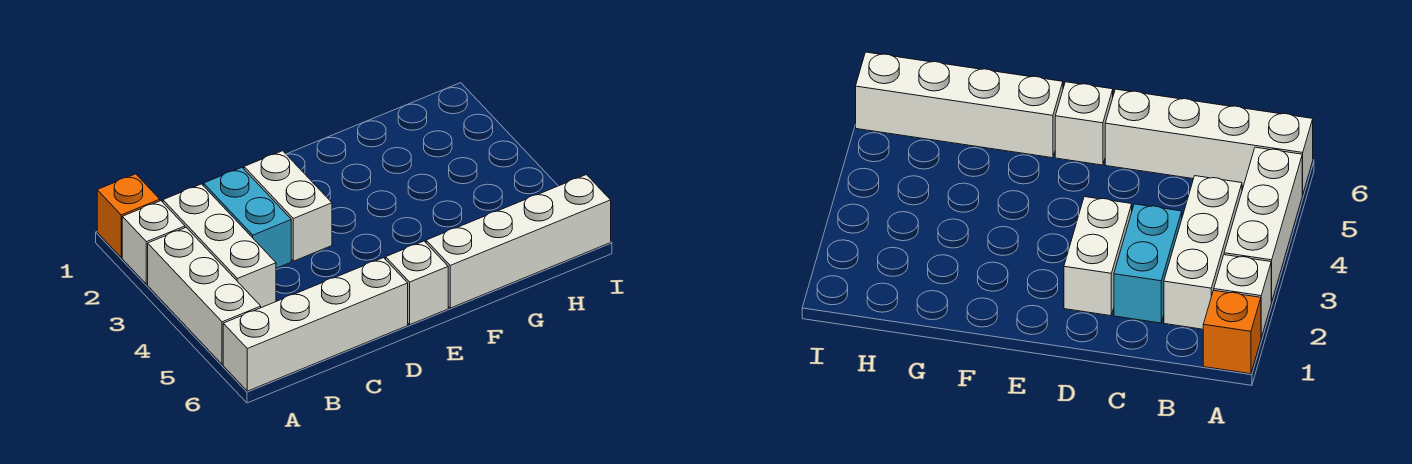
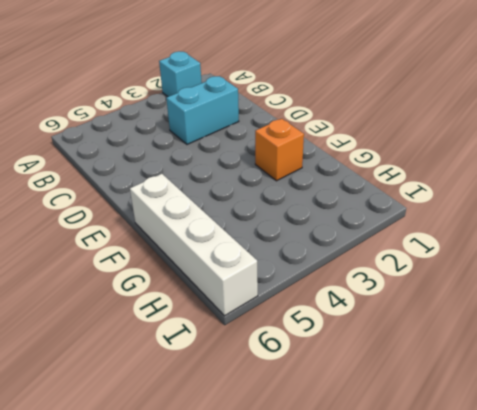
cyan brick A2 level 1 -> white brick A2 level 1
orange brick F2 level 1 -> orange brick A1 level 1
none -> white brick A3:A5 level 1
none -> white brick A6:D6 level 1

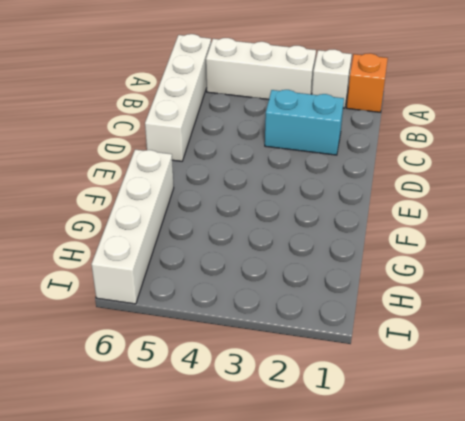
none -> white brick B2:B4 level 1
none -> white brick D2:D3 level 1

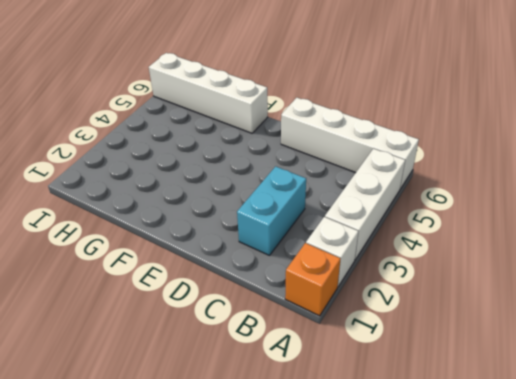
none -> white brick B2:B4 level 1
none -> white brick D2:D3 level 1

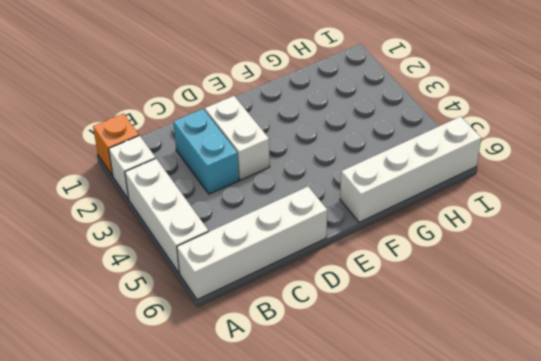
none -> white brick B2:B4 level 1
none -> white brick E6 level 1

